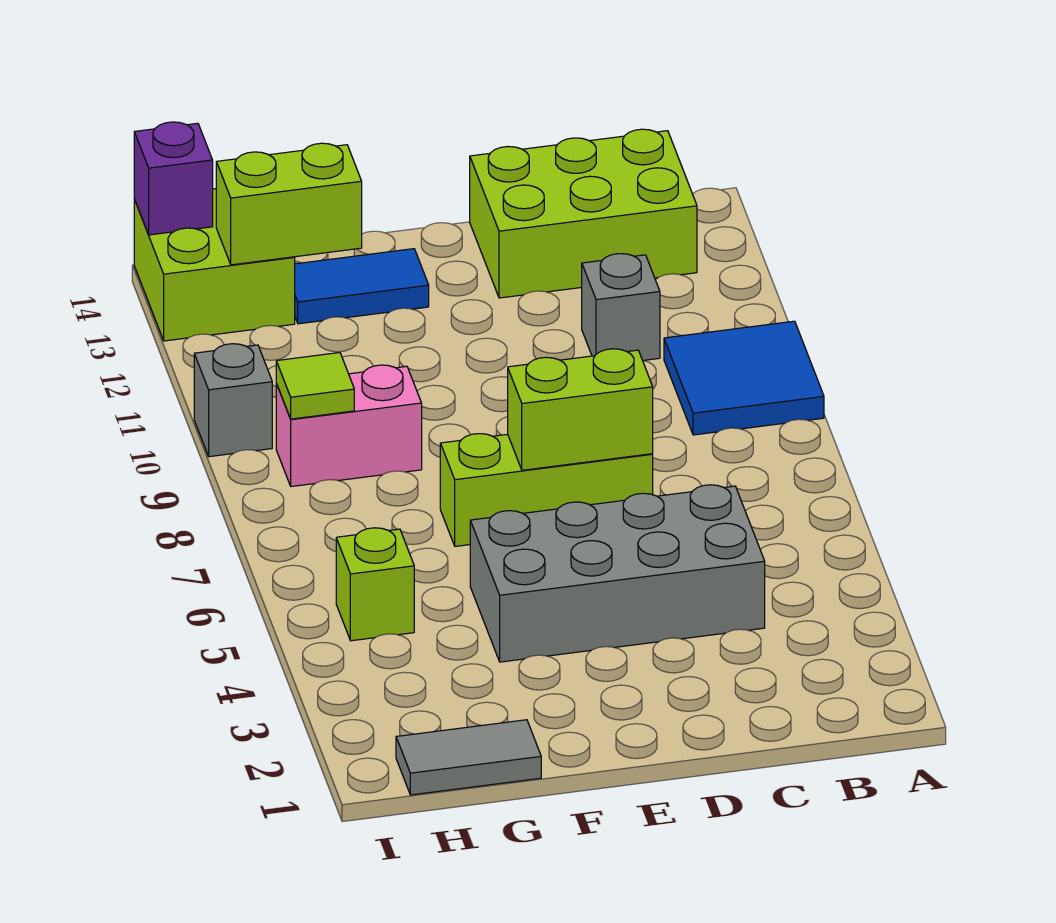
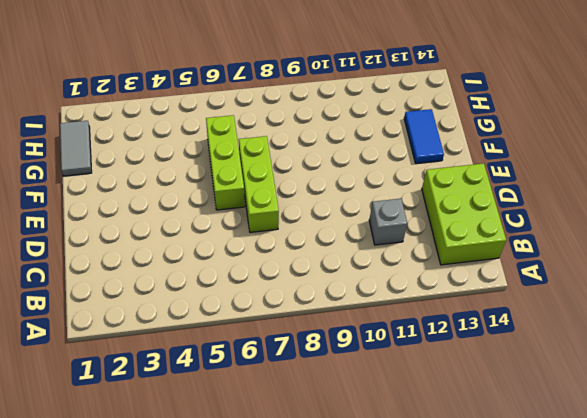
lime brick E6:G6 level 1 -> none
none -> blue tile A9:B10 level 1
none -> grey brick C4:F5 level 1
none -> pink brick G9:H9 level 1

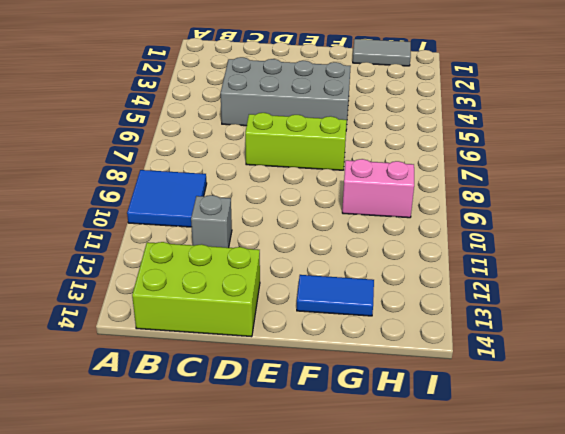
none -> lime brick H5 level 1
none -> lime brick H13:I14 level 1
none -> grey brick I10 level 1

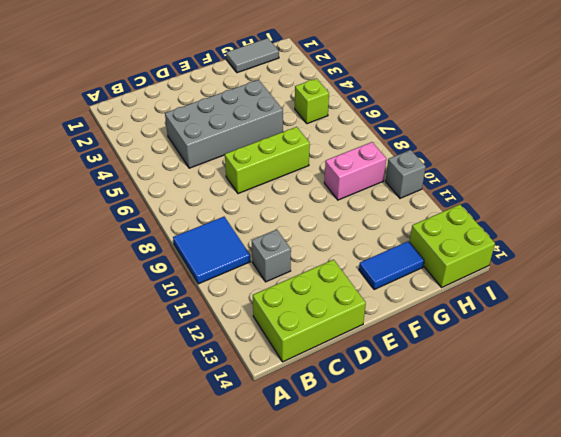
none -> lime brick D7:E7 level 2
none -> lime brick G13:H13 level 2
none -> lime tile H9 level 2

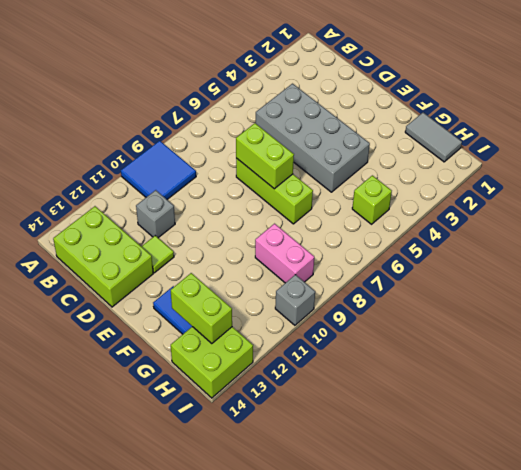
lime tile D12 level 1 -> lime tile H9 level 2
none -> purple brick I14 level 2

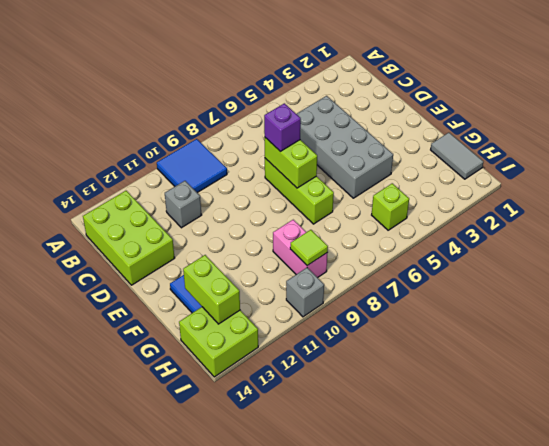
purple brick D7 level 3 -> purple brick I14 level 2

